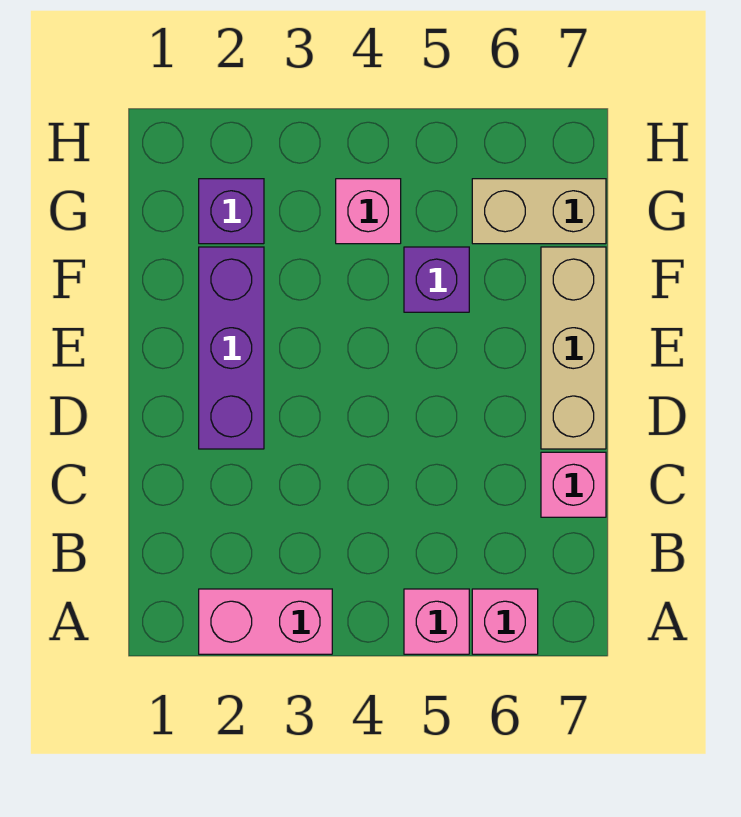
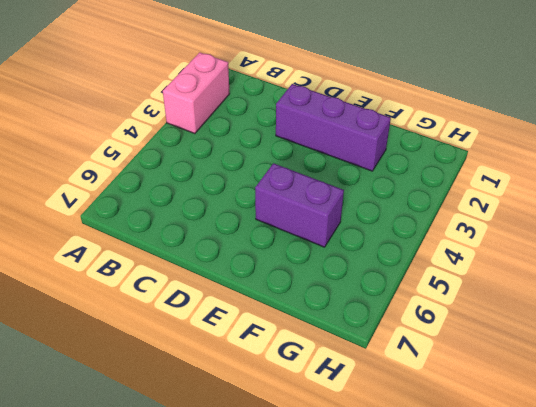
purple brick E5:F5 level 1 -> purple brick F5 level 1
none -> pink brick A5 level 1
none -> pink brick A6 level 1

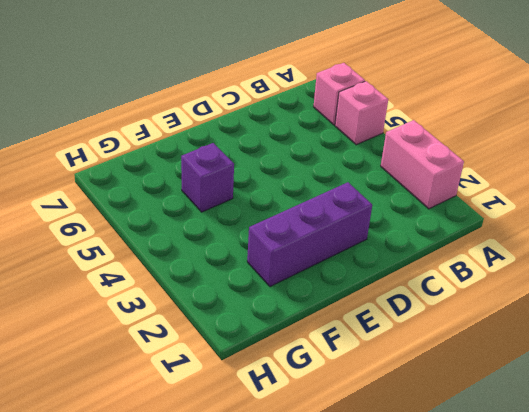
none -> pink brick C7 level 1
none -> tan brick D7:F7 level 1

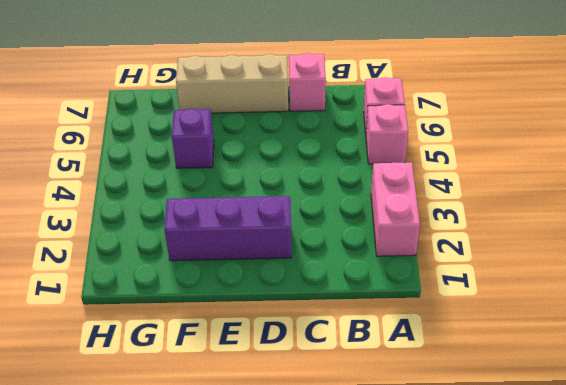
none -> purple brick G2 level 1
none -> pink brick G4 level 1

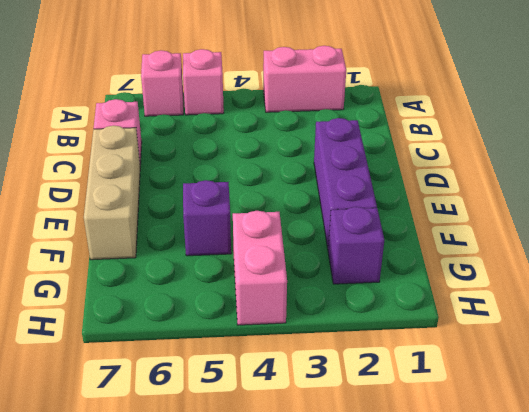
pink brick G4:H4 level 1 -> pink brick G4 level 1
none -> tan brick G6:G7 level 1

